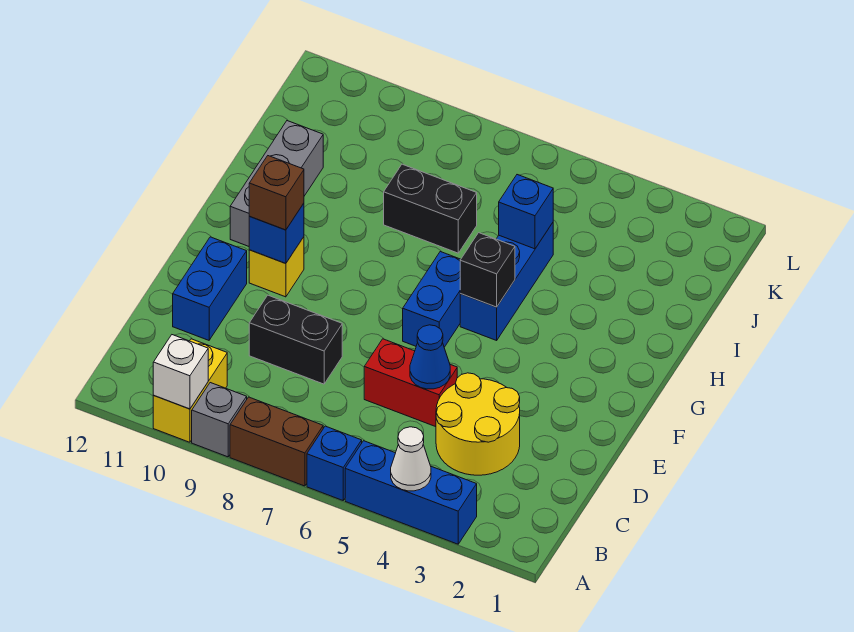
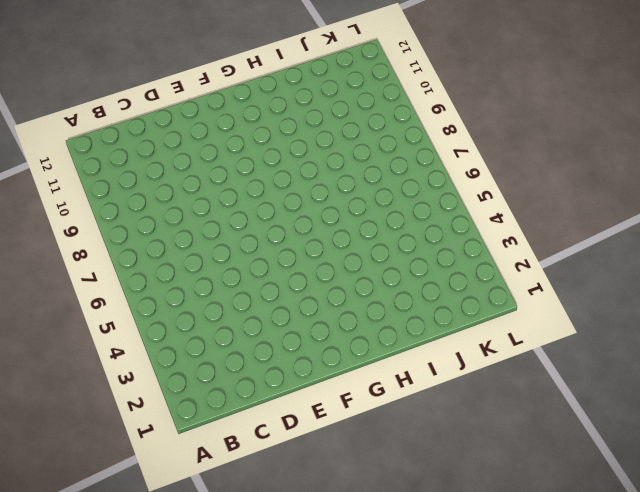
none -> blue brick A3:A5 level 1
none -> blue brick A6 level 1
none -> brown brick A7:A8 level 1

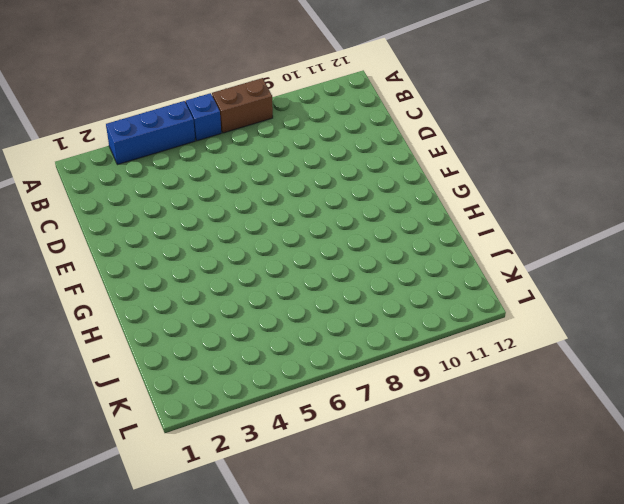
none -> grey brick A9 level 1
none -> yellow brick A10:B10 level 1
none -> yellow round brick C3:D4 level 1

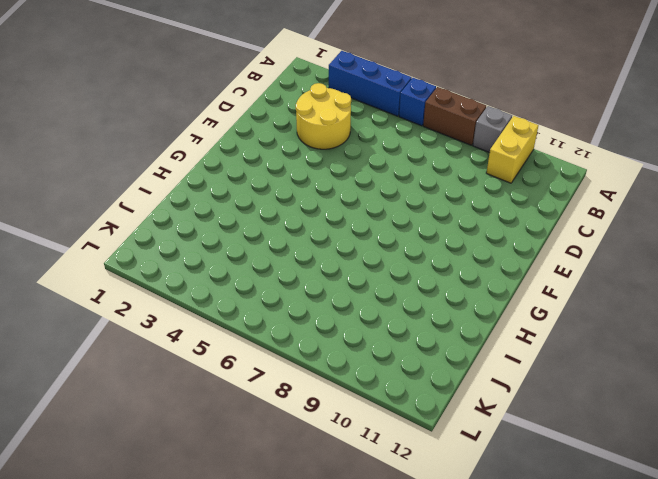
none -> red brick D5:D6 level 1
none -> black brick D8:D9 level 1
none -> blue brick D11:E11 level 1

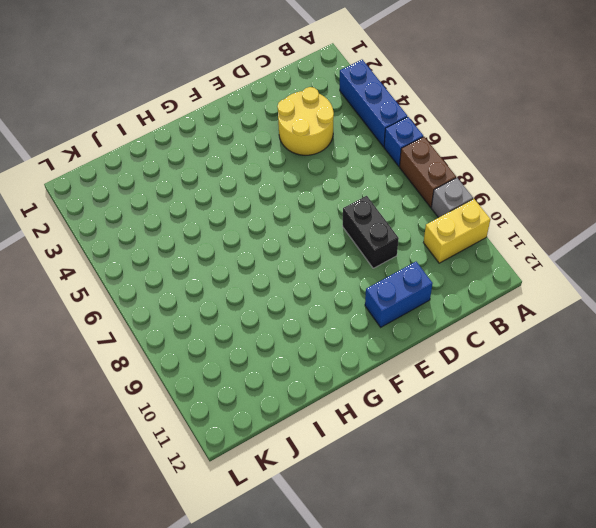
none -> red brick D5:D6 level 1
none -> blue brick F6:G6 level 1
none -> yellow brick F10 level 1

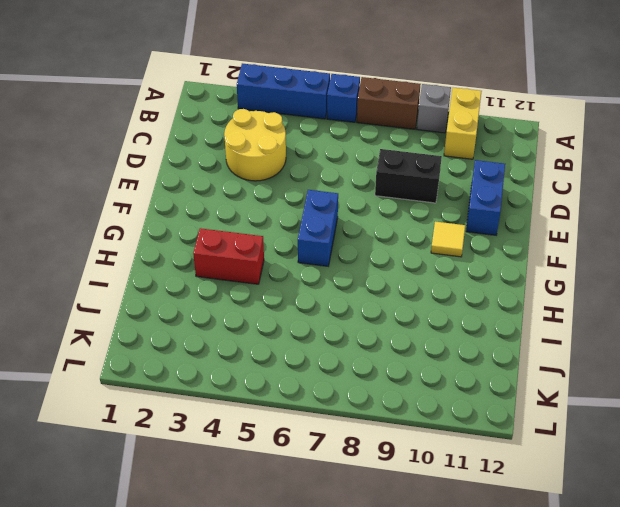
yellow tile F10 level 1 -> yellow brick F10 level 1
red brick H3:H4 level 1 -> red brick D5:D6 level 1
none -> blue brick G5:I5 level 1
none -> grey brick G11:I11 level 1
none -> black brick I7:I8 level 1

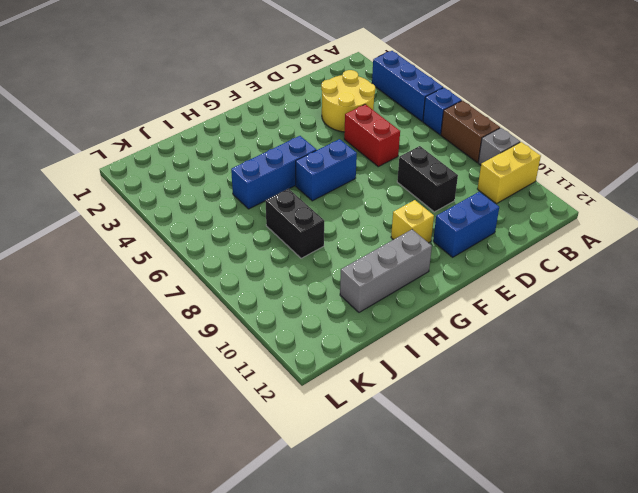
none -> white cone A4 level 2
none -> white brick A10 level 2
none -> blue cone D5 level 2

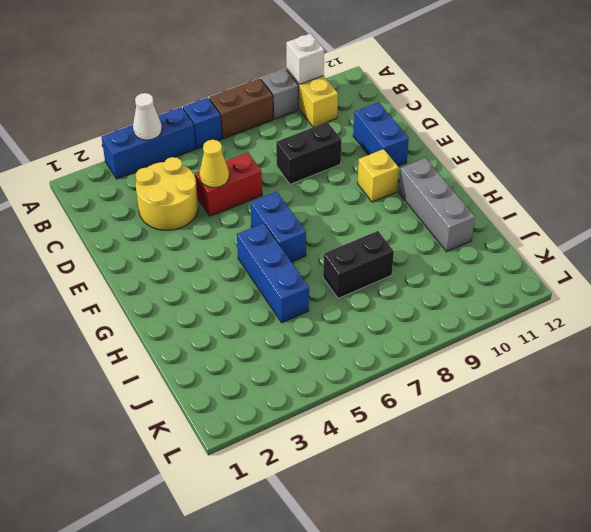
yellow cone D5 level 2 -> blue cone D5 level 2
none -> blue brick F10 level 2
none -> black brick G5 level 2
none -> blue brick I5 level 2

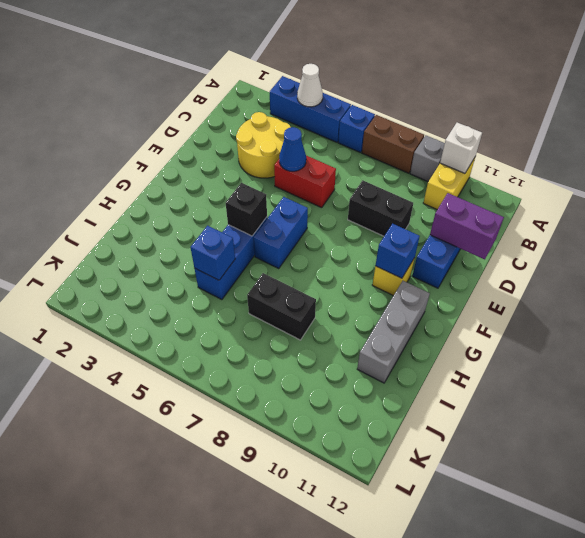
purple brick D11:D12 level 2 -> none
none -> brown brick F10 level 3

